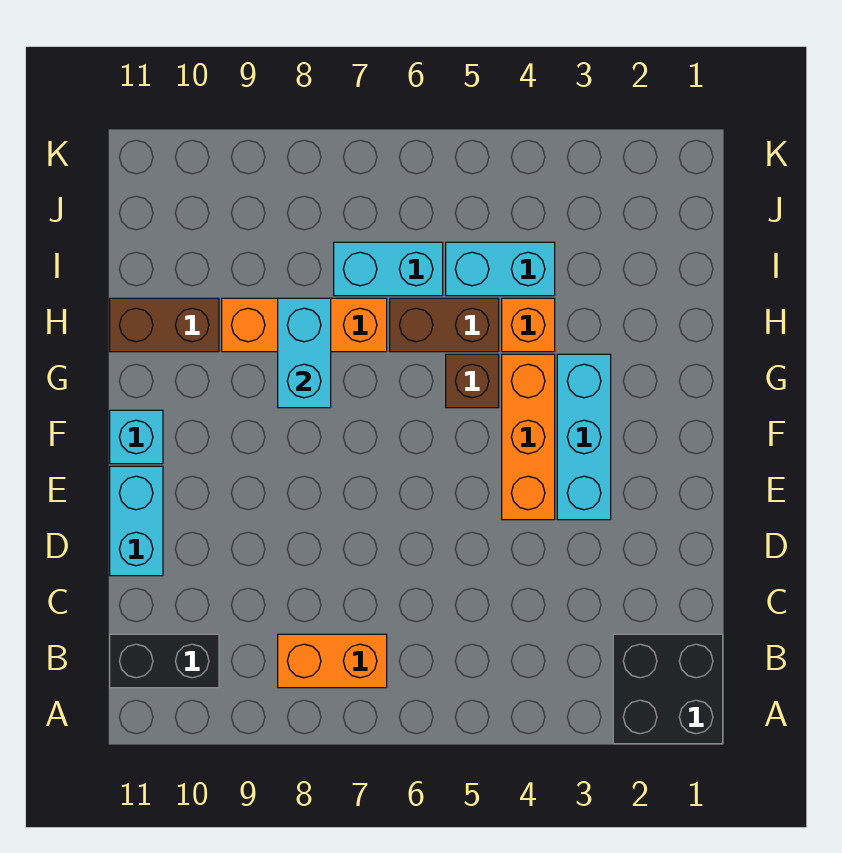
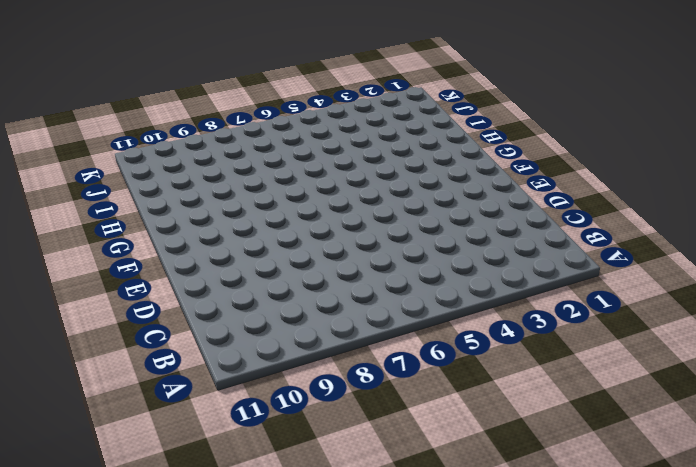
none -> black brick A1:B2 level 1
none -> orange brick B7:B8 level 1
none -> black brick B10:B11 level 1

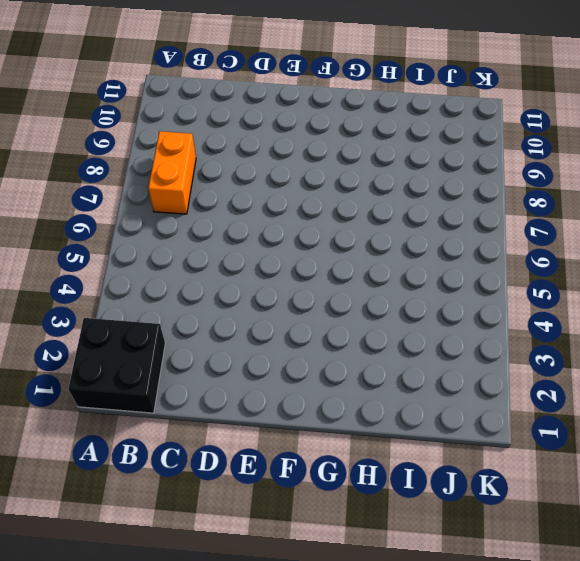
none -> black brick B10:B11 level 1
none -> cyan brick D11:E11 level 1
none -> cyan brick E3:G3 level 1

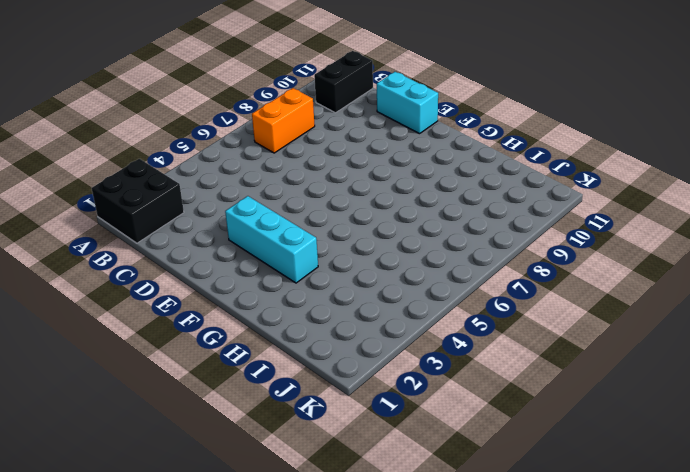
none -> orange brick E4:G4 level 1
none -> cyan brick F11 level 1
none -> brown brick G5 level 1

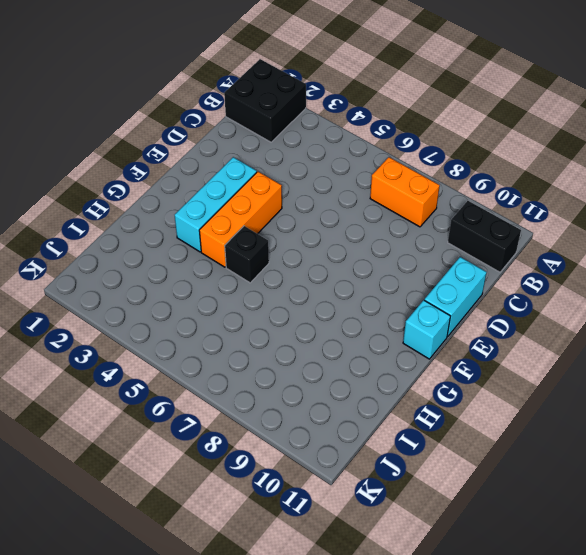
black brick G5 level 1 -> brown brick G5 level 1
none -> orange brick H4 level 1
none -> brown brick H5:H6 level 1
none -> orange brick H7:H9 level 1

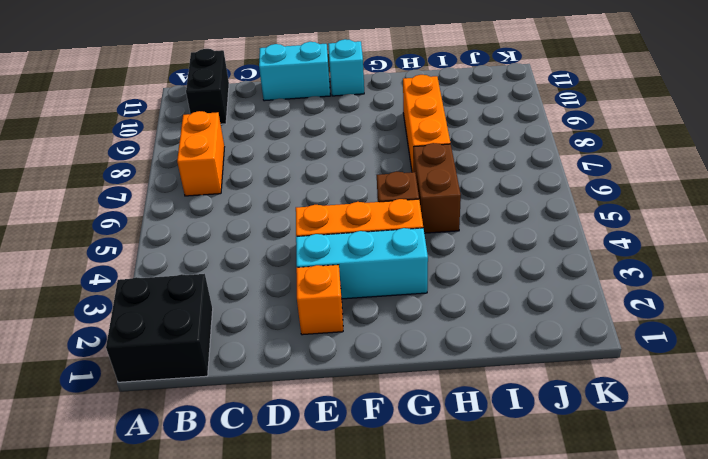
orange brick E2 level 1 -> orange brick H4 level 1
none -> brown brick H10:H11 level 1
none -> cyan brick I4:I5 level 1
none -> cyan brick I6:I7 level 1

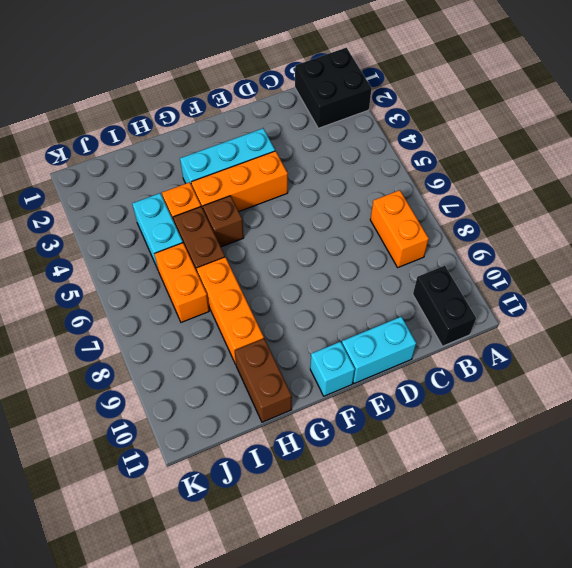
orange brick I6:I7 level 1 -> cyan brick I6:I7 level 1
none -> cyan brick G8:H8 level 2

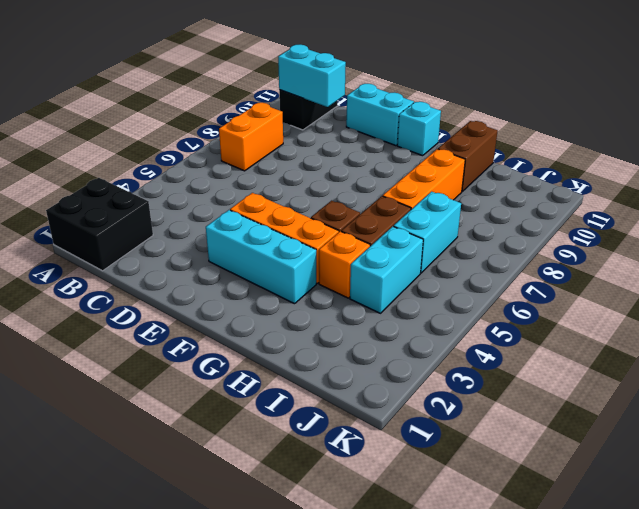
cyan brick B10:C10 level 2 -> cyan brick G8:H8 level 2

